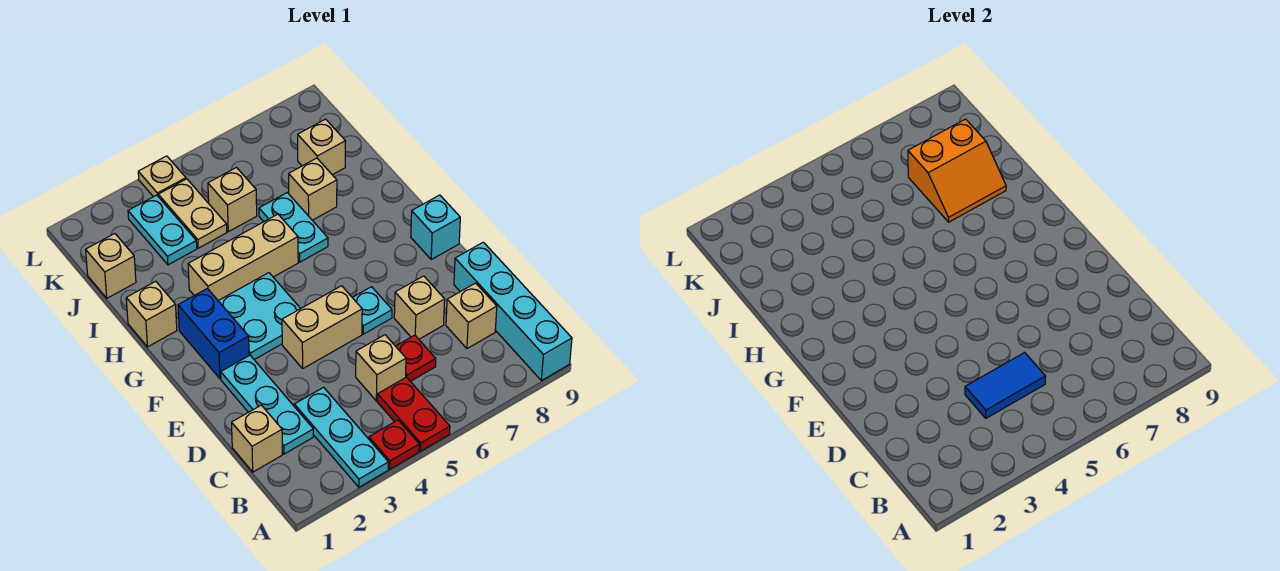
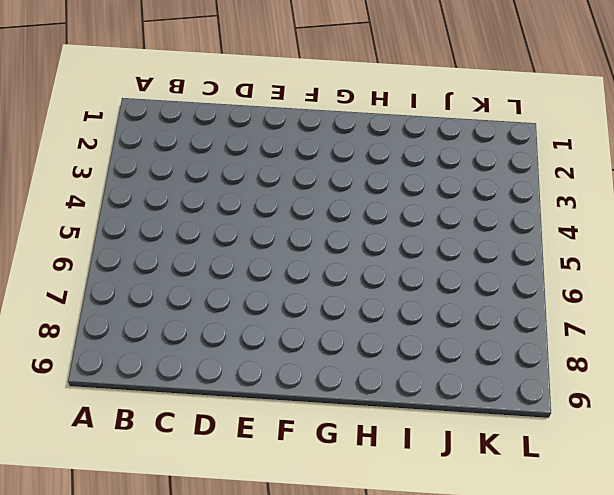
none -> cyan plate A3:C3 level 1
none -> red plate A4 level 1
none -> red plate A5:B5 level 1

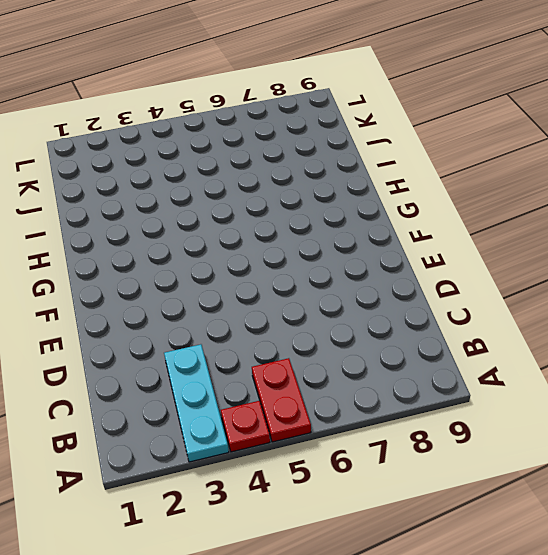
none -> cyan brick A9:D9 level 1
none -> tan brick C1 level 1
none -> cyan plate C2:E2 level 1

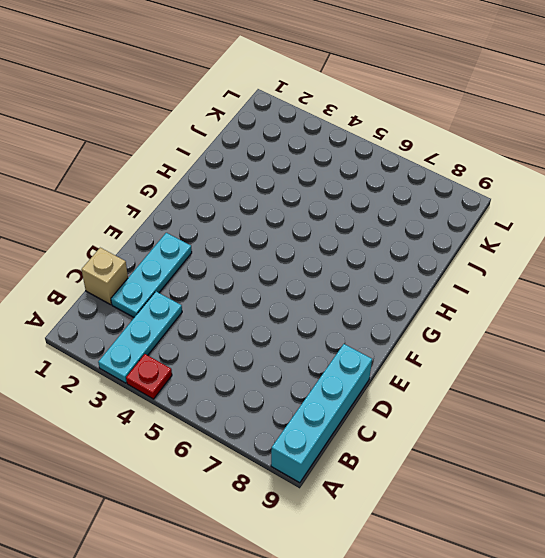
none -> red plate A5:B5 level 1
none -> tan brick C5 level 1
none -> red plate C6 level 1

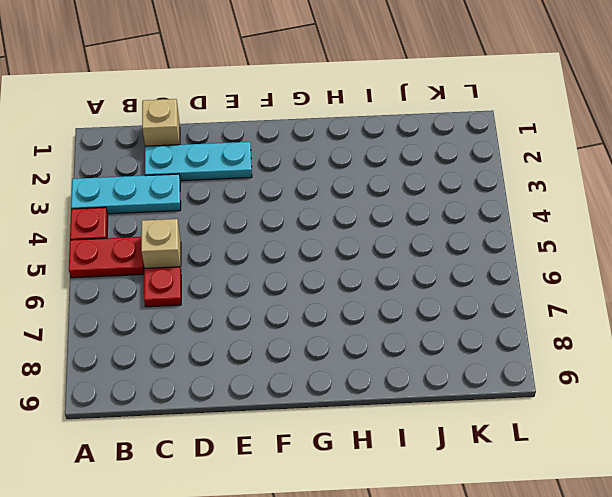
none -> cyan brick A9:D9 level 1
none -> tan brick C8 level 1
none -> tan brick D7 level 1

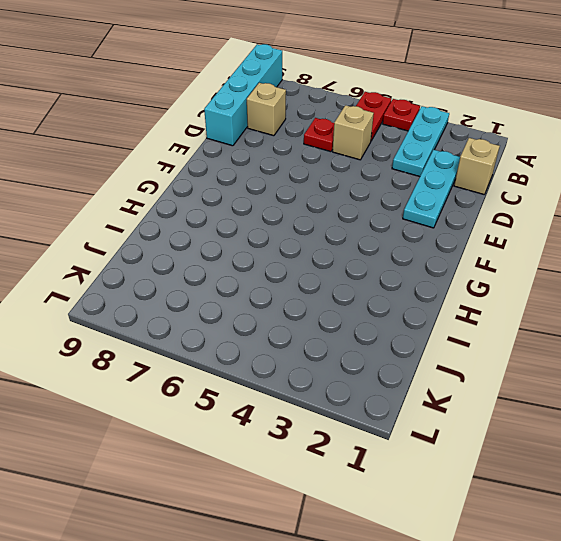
none -> tan brick D7 level 1
none -> tan brick E4:E5 level 1
none -> cyan plate E6 level 1

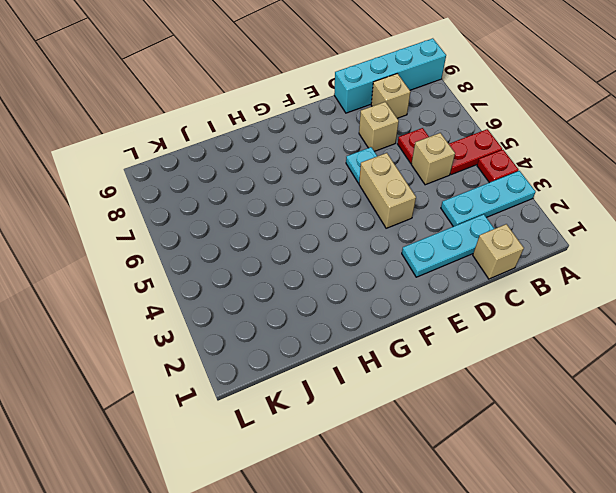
none -> blue brick F2:G2 level 1
none -> cyan plate F3:G4 level 1
none -> cyan brick F9 level 1

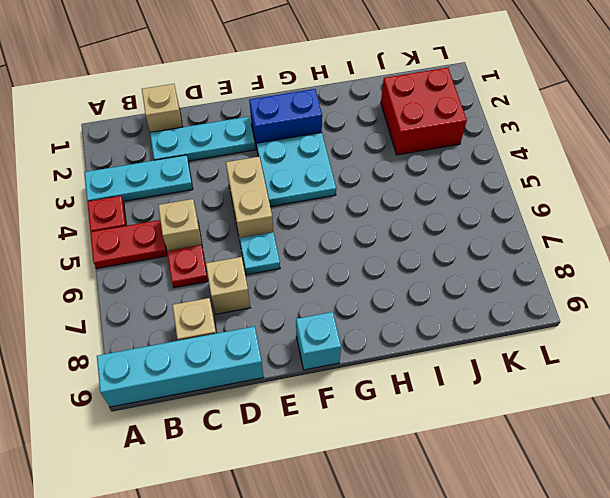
red brick J2:K3 level 1 -> cyan plate J3:K3 level 1
none -> tan brick H1 level 1
none -> tan brick H3:H5 level 1
none -> cyan plate H6:I6 level 1

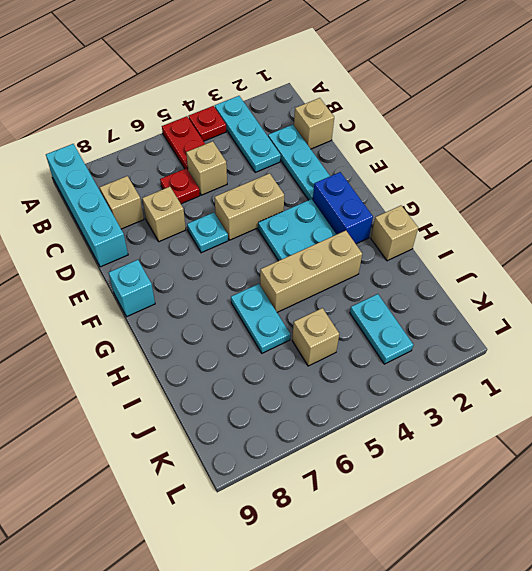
none -> tan brick I7 level 1
none -> tan brick J1 level 1
none -> tan plate J4:K4 level 1

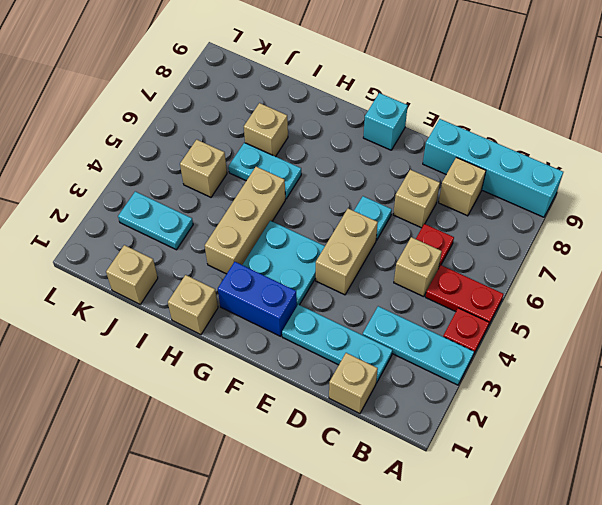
none -> tan plate J4:K4 level 1
none -> tan brick J8 level 1
none -> tan plate L4 level 1

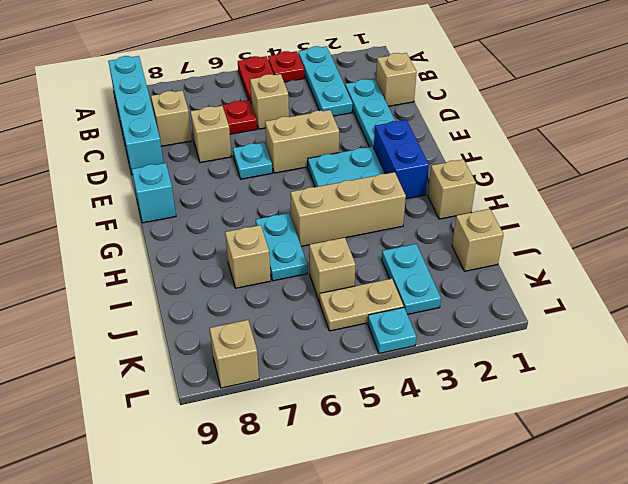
tan plate K4:K5 level 1 -> tan plate J4:K4 level 1
cyan plate L4 level 1 -> tan plate L4 level 1
tan brick L8 level 1 -> tan brick J8 level 1
none -> blue tile C4:C5 level 2
none -> orange slope I7:J8 level 2 top J

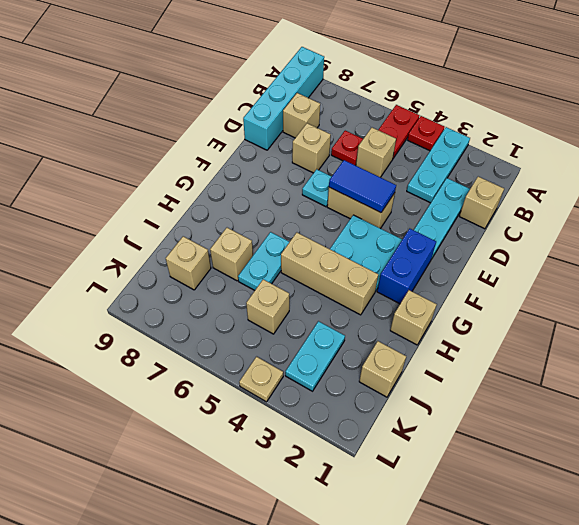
blue tile E4:E5 level 2 -> blue tile C4:C5 level 2
none -> cyan brick F9 level 1
none -> tan plate J4:K4 level 1
none -> orange slope I7:J8 level 2 top J

